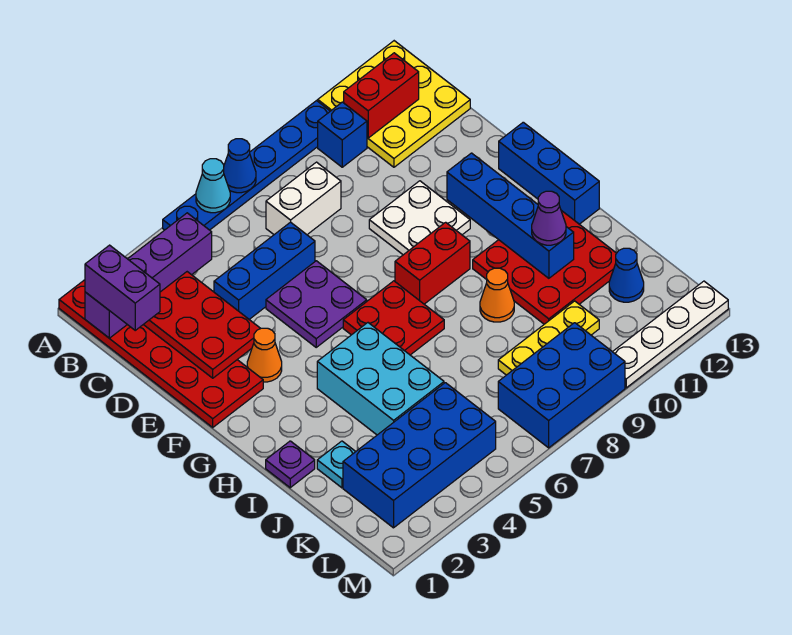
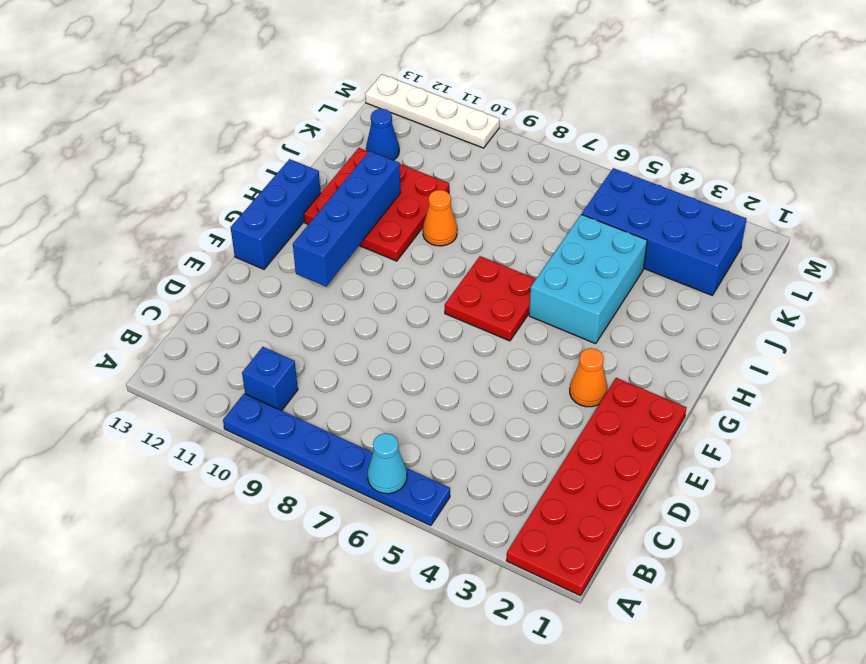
none -> yellow plate A11:C13 level 1
none -> white brick C7:C8 level 1
none -> blue brick D4:D6 level 1
none -> purple plate E5:F6 level 1

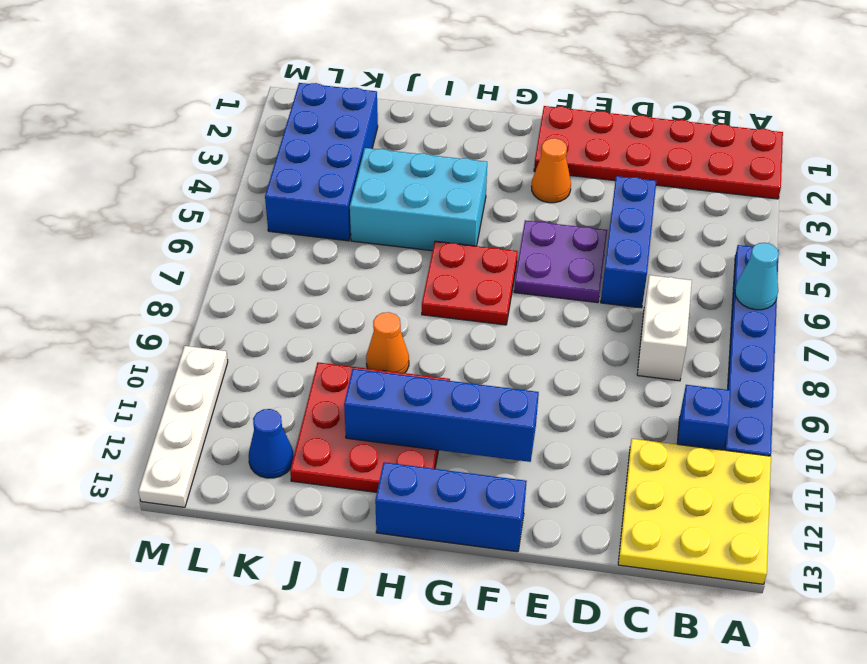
none -> white plate E9:F10 level 1
none -> red brick G8:G9 level 1
none -> purple plate I1 level 1
none -> cyan plate J2 level 1

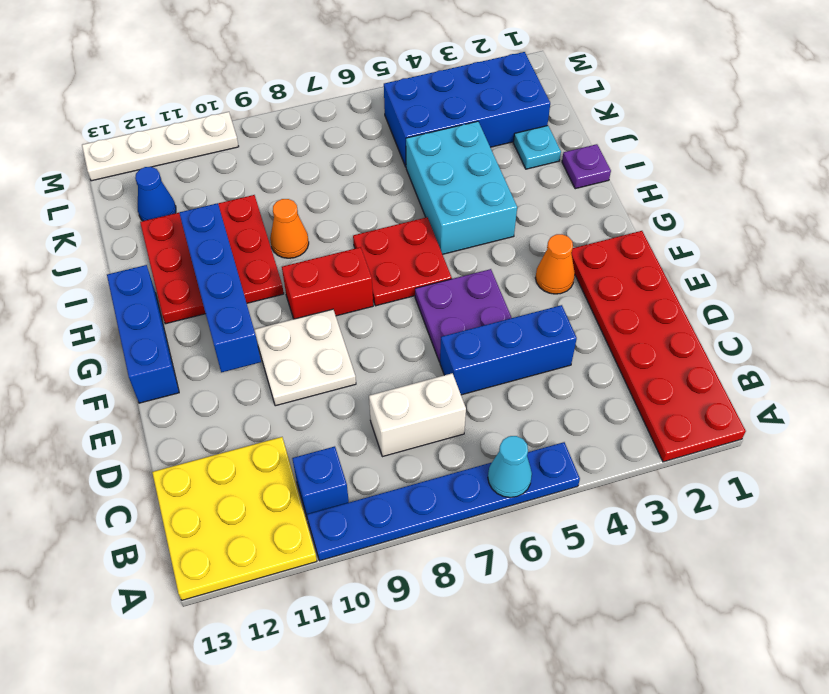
none -> yellow plate K8:K10 level 1
none -> blue brick L7:M9 level 1
none -> blue cone A7 level 2
none -> purple brick B1:B4 level 2

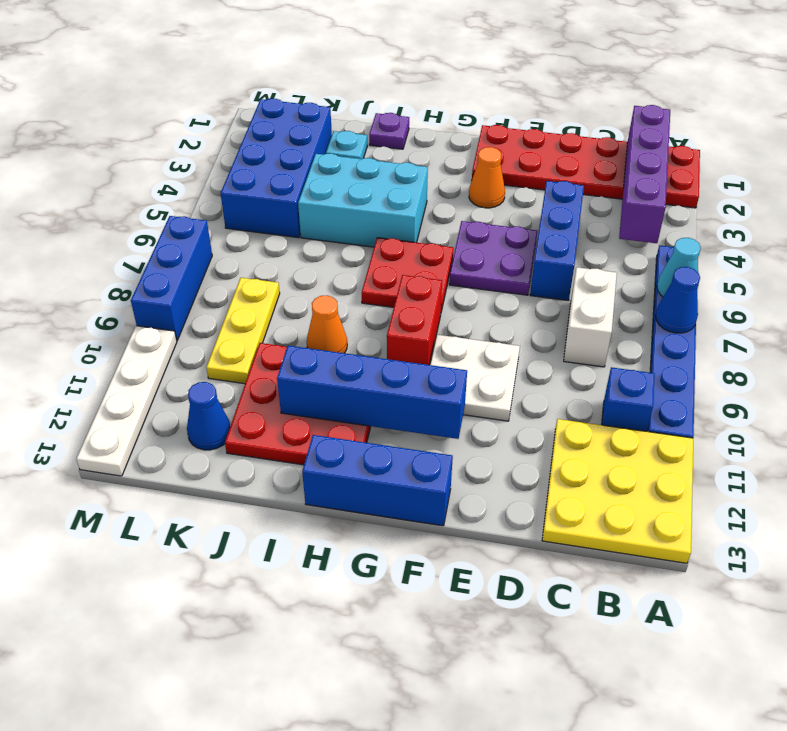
blue brick M7:M9 level 1 -> blue brick L7:M9 level 1
none -> red brick B11:B12 level 2
none -> red plate C2:E3 level 2
none -> purple brick B1:C1 level 3
none -> purple cone I11 level 3

